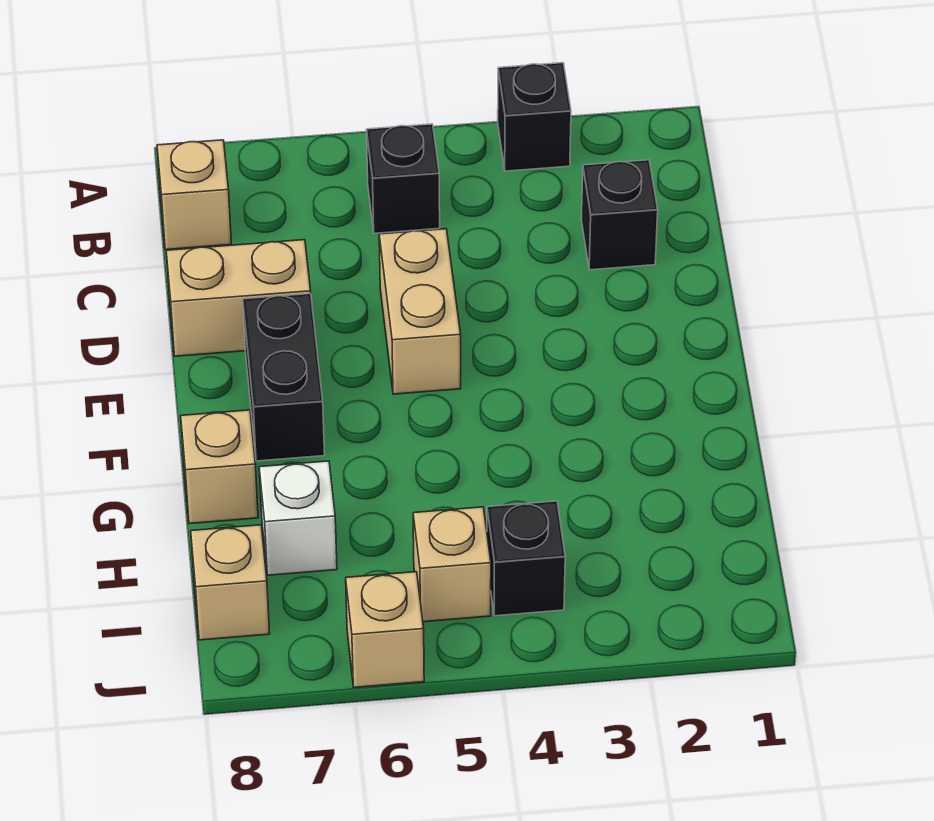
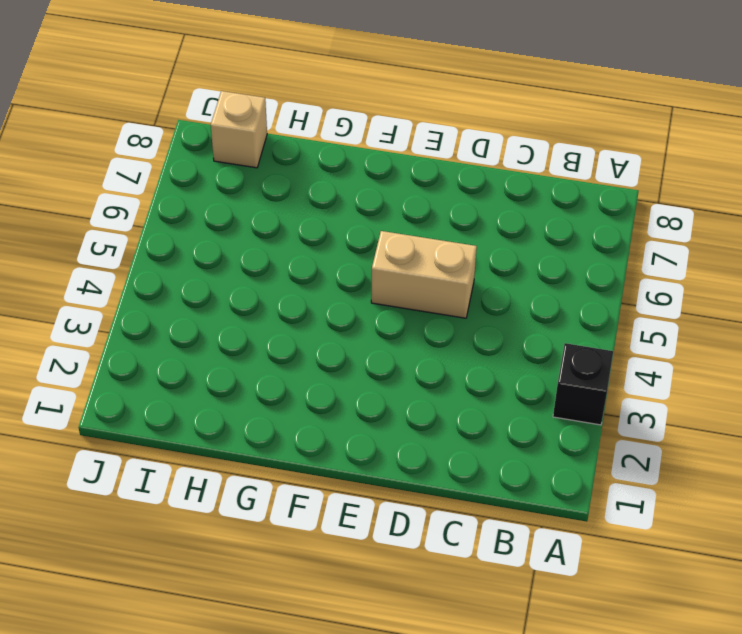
none -> black brick B5 level 1
none -> tan brick B8 level 1
none -> black brick C2 level 1

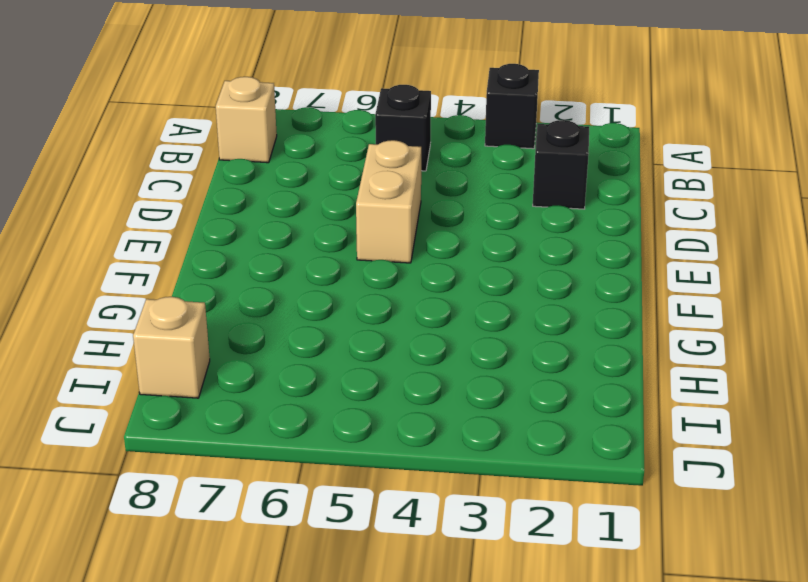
none -> tan brick D7:D8 level 1
none -> black brick E7:F7 level 1
none -> tan brick G8 level 1

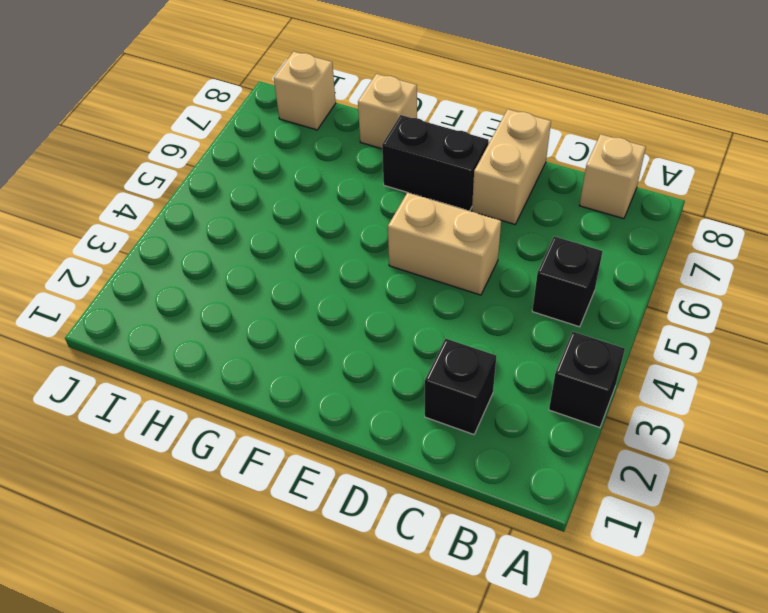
none -> white brick H7 level 1
none -> black brick I4 level 1
none -> tan brick I5 level 1

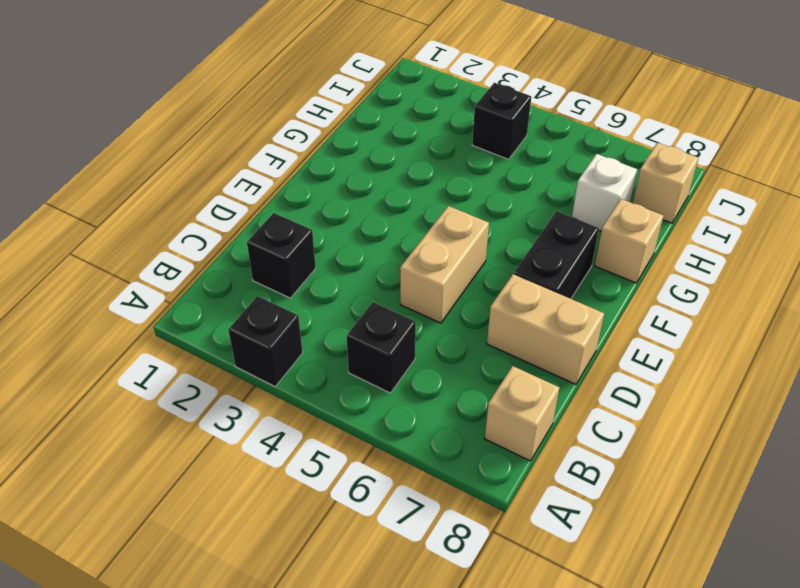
none -> tan brick I5 level 1
none -> tan brick J6 level 1

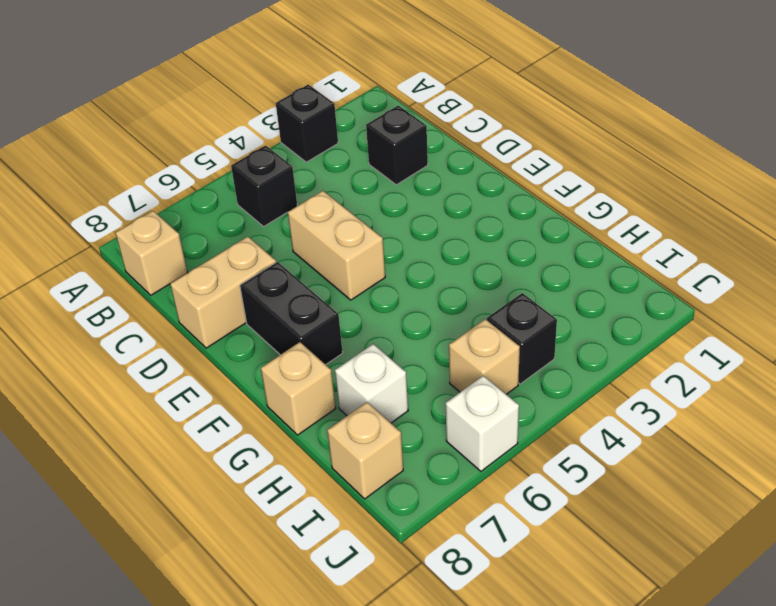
white brick J6 level 1 -> tan brick J6 level 1

